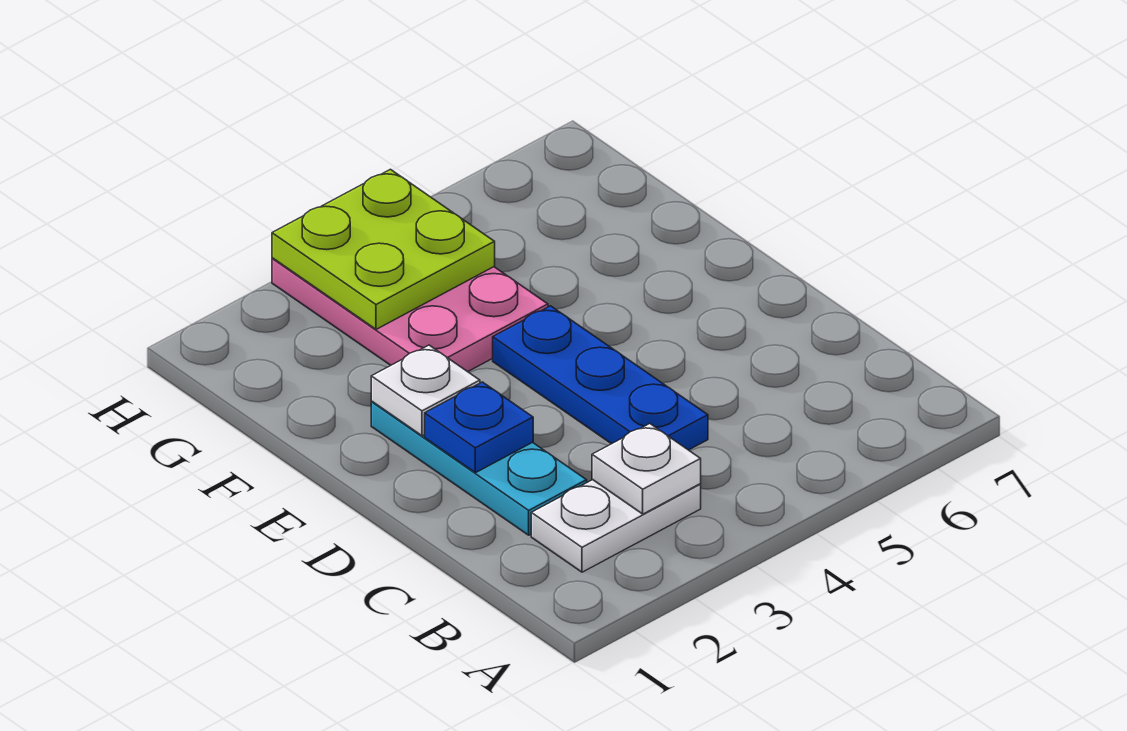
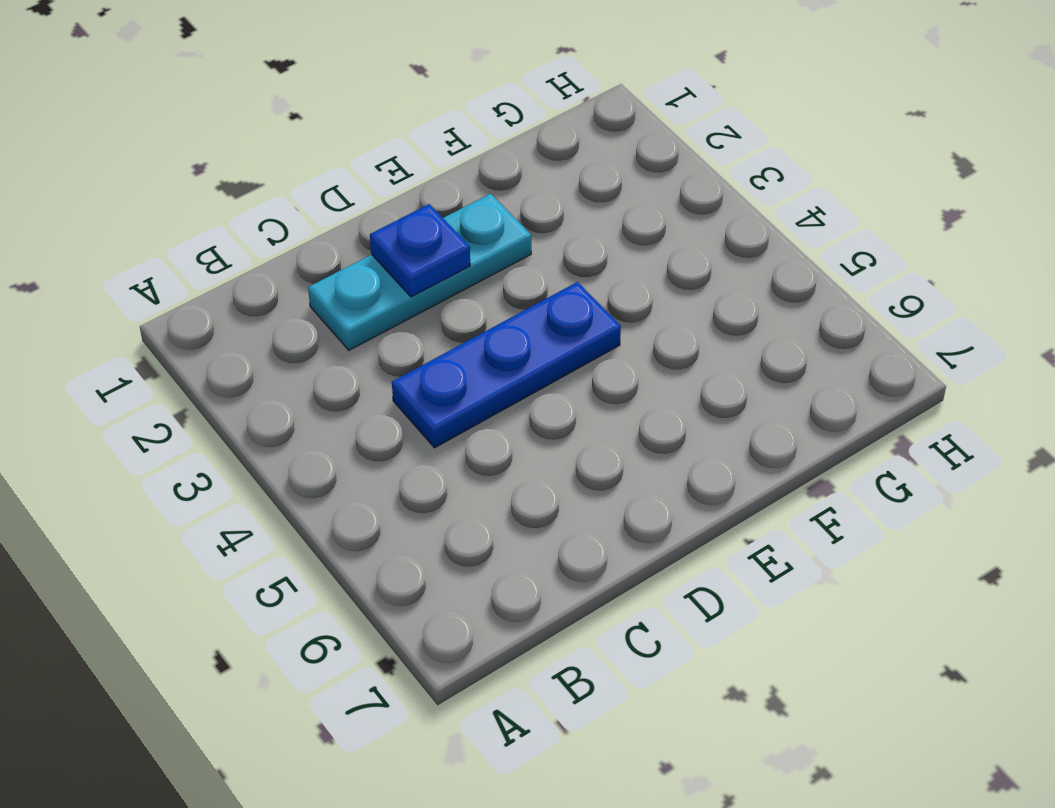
none -> white plate B2:B3 level 1
none -> pink plate F3:H4 level 1

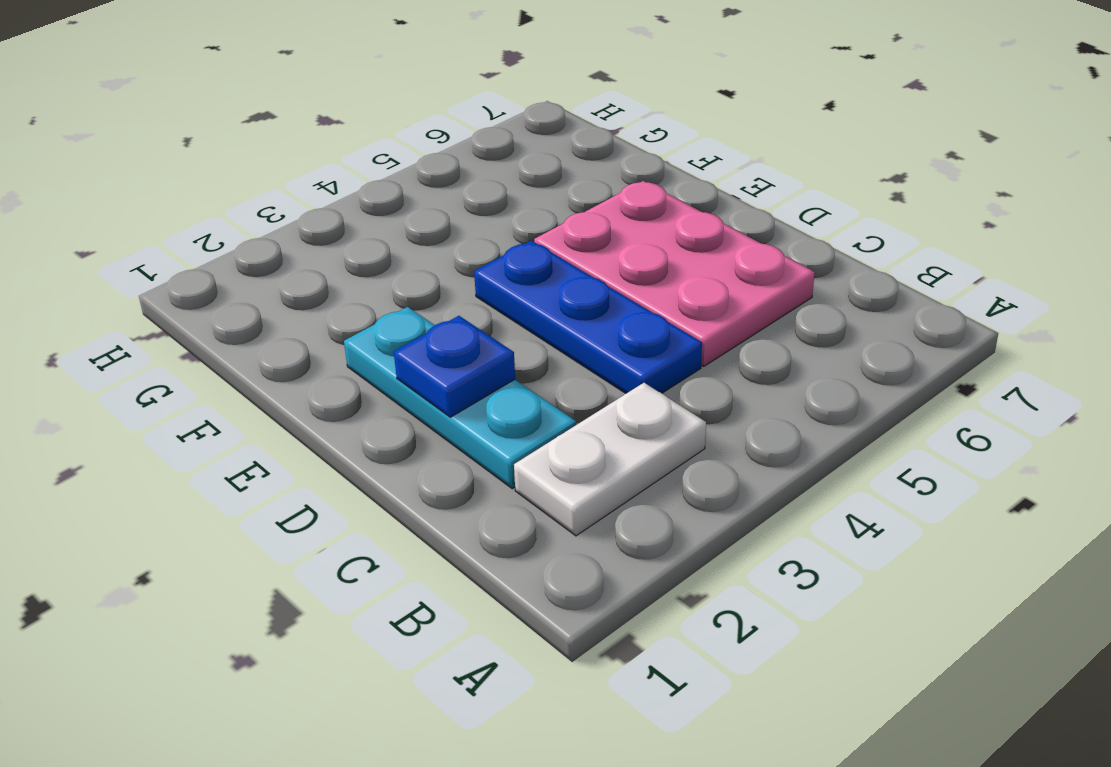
pink plate C5:E6 level 1 -> pink plate F3:H4 level 1
none -> white plate B3 level 2
none -> white plate E2 level 2

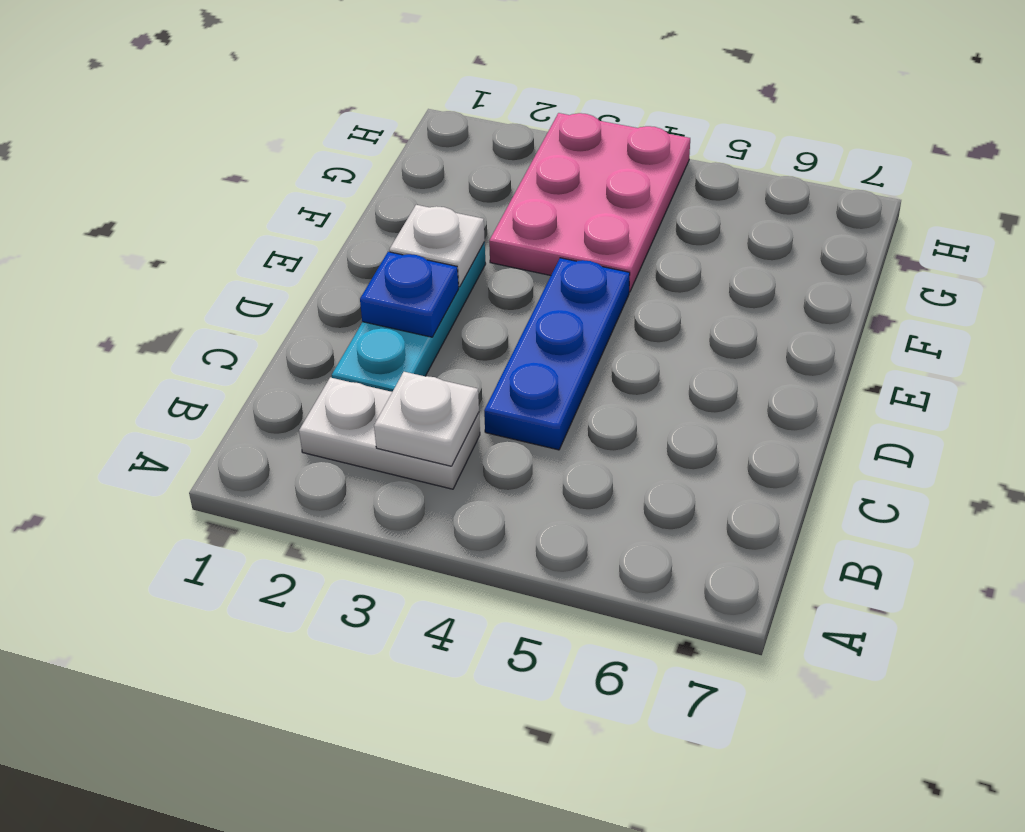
none -> lime plate G3:H4 level 2

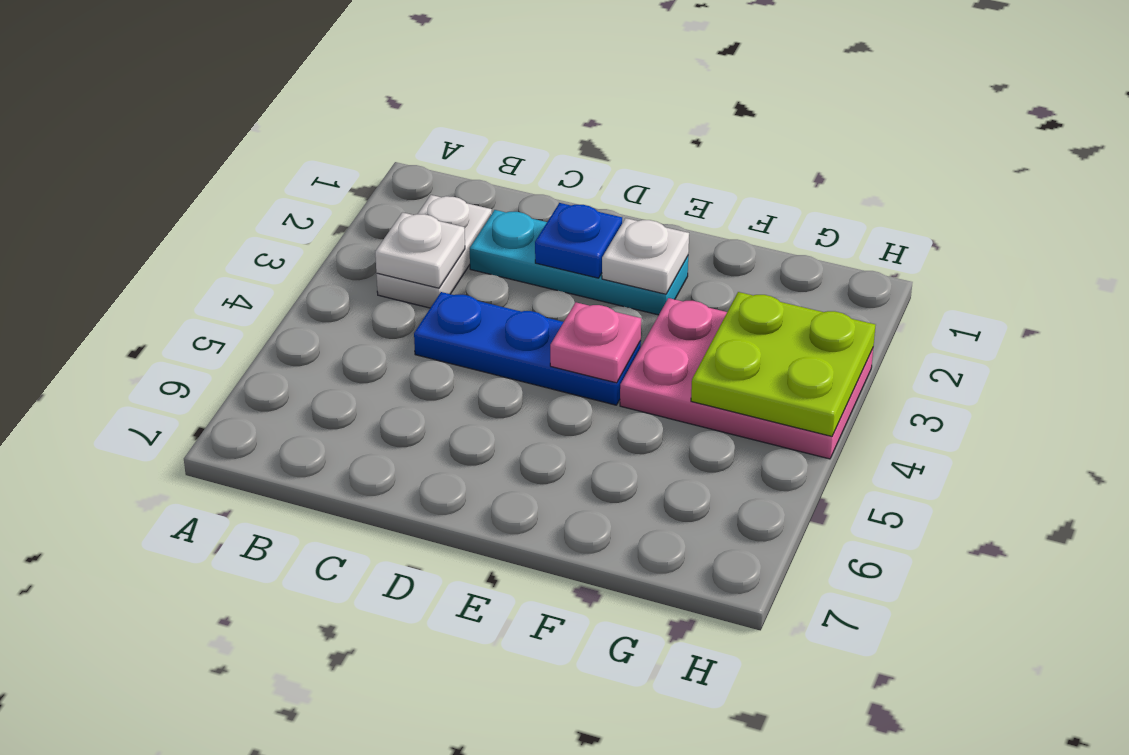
pink plate E4 level 2 -> none

